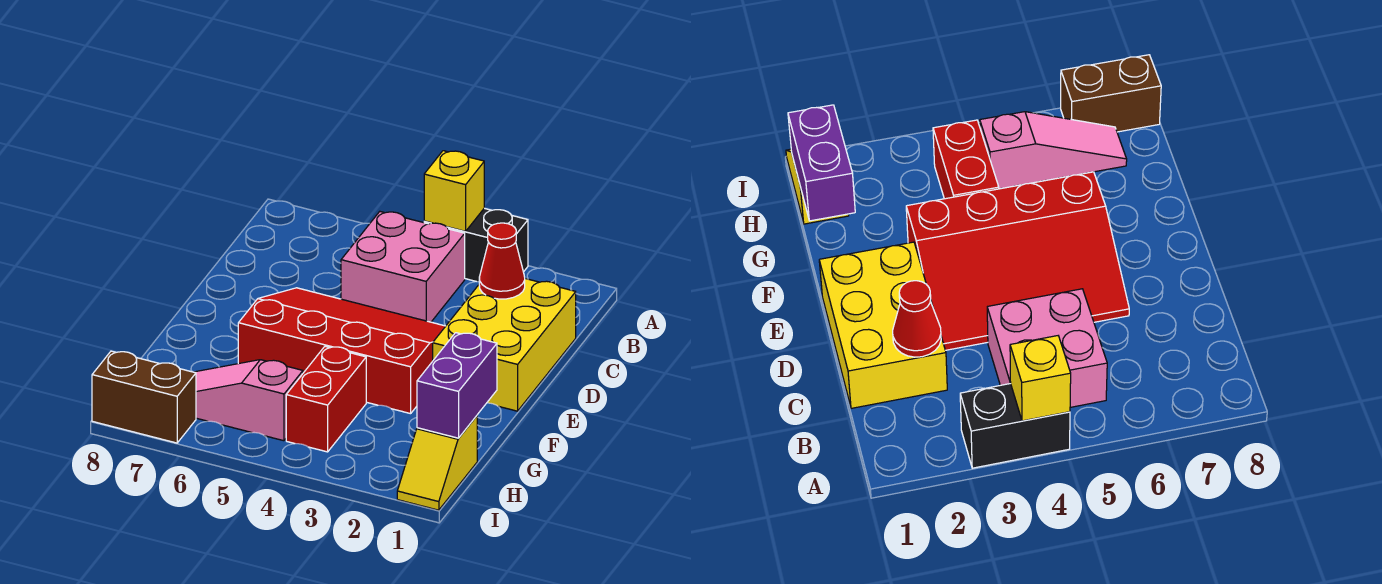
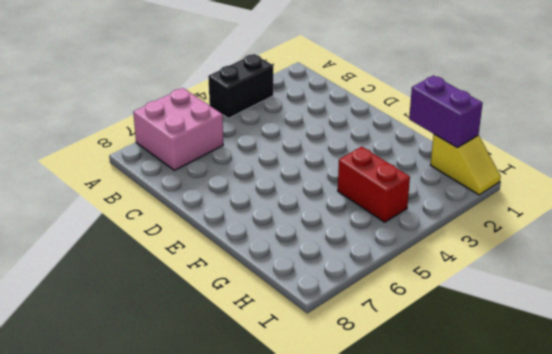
pink brick A6:B7 level 1 -> pink brick B4:C5 level 1
none -> yellow brick C1:E2 level 1
none -> red slope D3:F6 level 1 top F

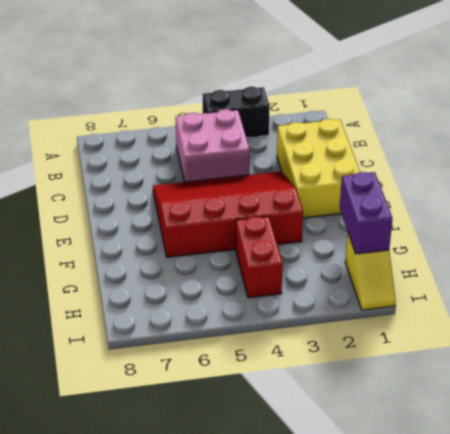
none -> pink slope H5:H7 level 1 top 5
none -> brown brick I7:I8 level 1

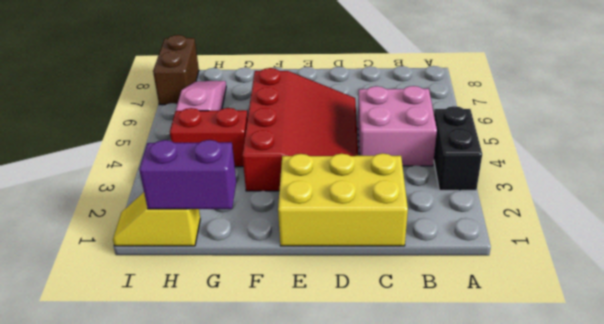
none -> yellow brick A4 level 2
none -> red cone C2 level 2

